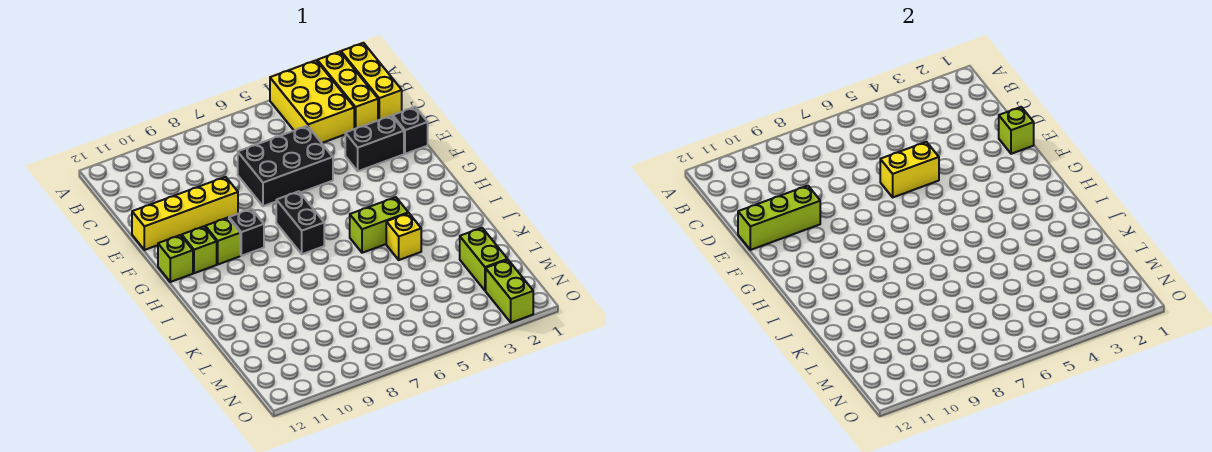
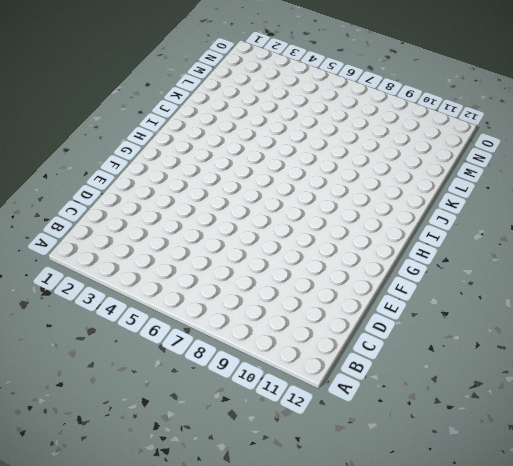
none -> yellow brick A1:C1 level 1
none -> yellow brick A2:C2 level 1
none -> yellow brick A3:C4 level 1

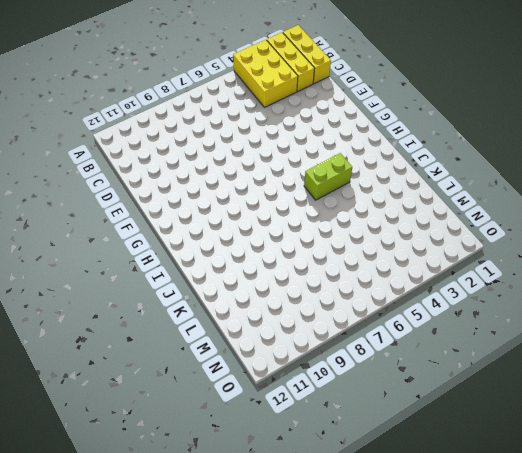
none -> black brick D5:E7 level 1
none -> black brick E1 level 1
none -> black brick E2:E3 level 1

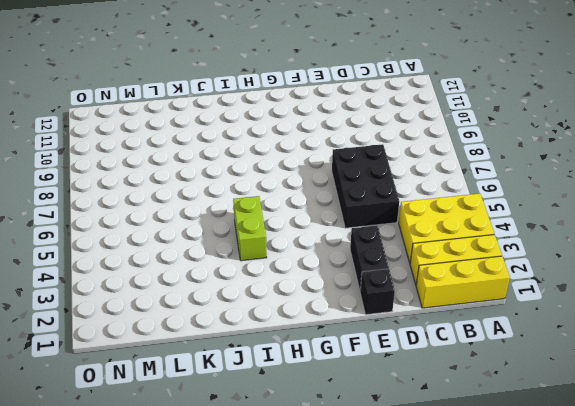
none -> yellow brick E9:E12 level 1
none -> black brick G7:H7 level 1
none -> black brick G9 level 1

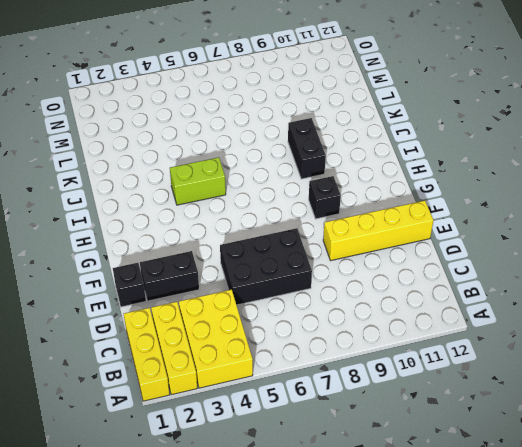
black brick I9:J9 level 1 -> black brick G7:H7 level 1
none -> lime brick G10 level 1
none -> lime brick G11 level 1
none -> lime brick G12 level 1

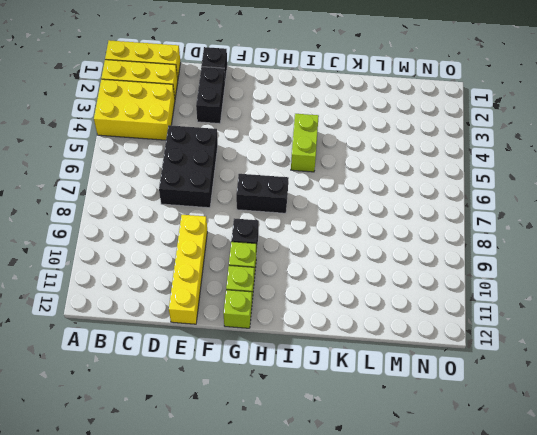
none -> yellow brick J4 level 1
none -> lime brick L2:M2 level 1
none -> lime brick N2:O2 level 1

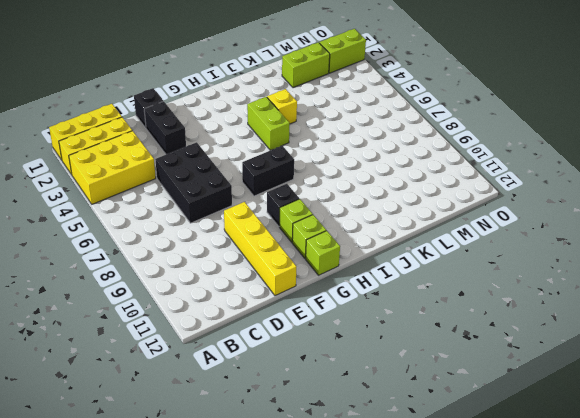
none -> lime brick E1 level 2
none -> yellow brick E5:E6 level 2
none -> lime brick E10:E12 level 2

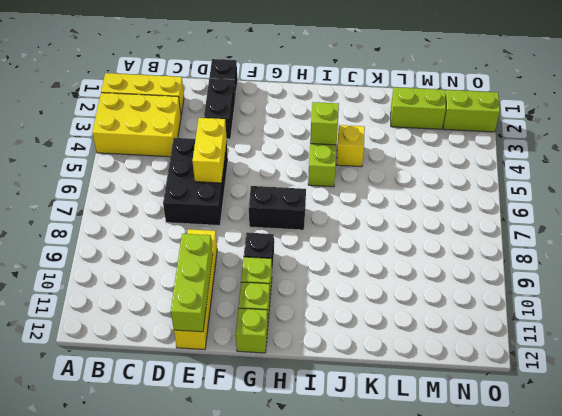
lime brick I4 level 2 -> lime brick E1 level 2
none -> yellow brick A1:C1 level 1

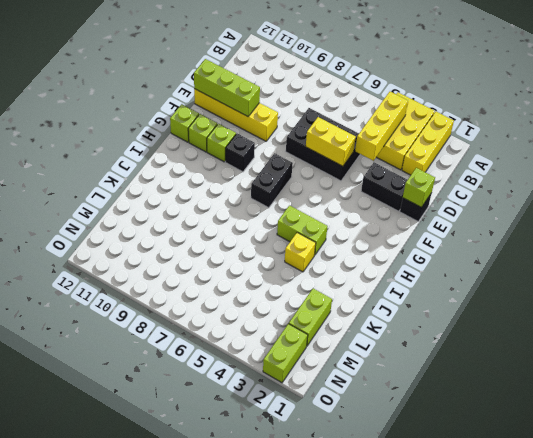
yellow brick B4:D4 level 2 -> yellow brick A1:C1 level 1

